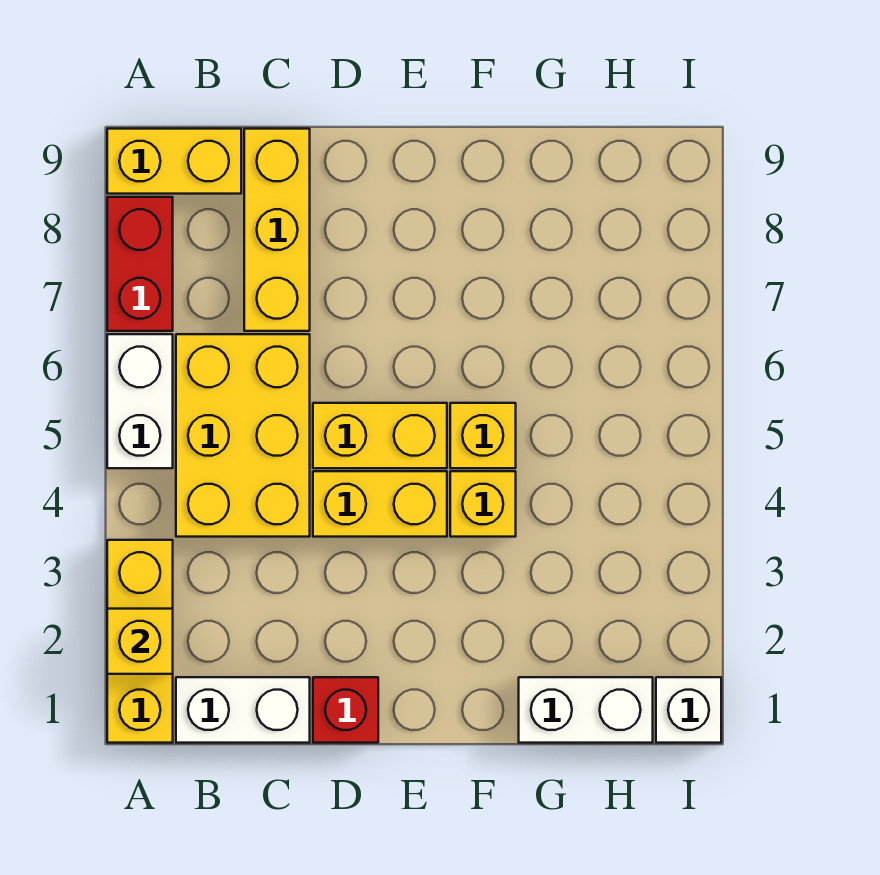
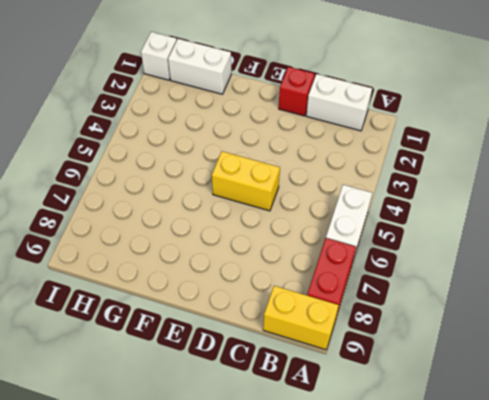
none -> yellow brick A1:A3 level 1
none -> yellow brick B4:C6 level 1
none -> yellow brick C7:C9 level 1

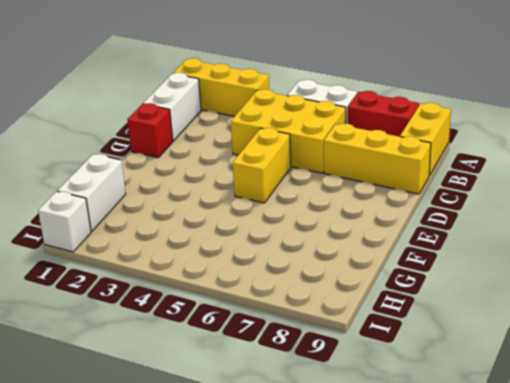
none -> yellow brick D4:E4 level 1
none -> yellow brick F4 level 1
none -> yellow brick F5 level 1

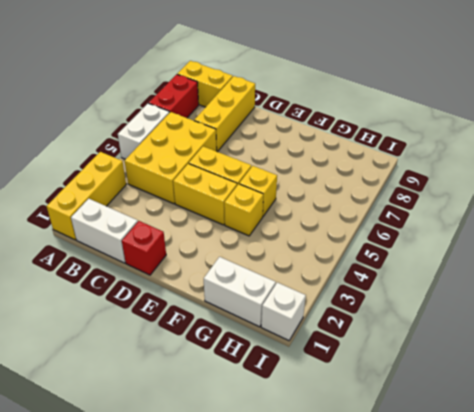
none -> yellow brick A2 level 2

